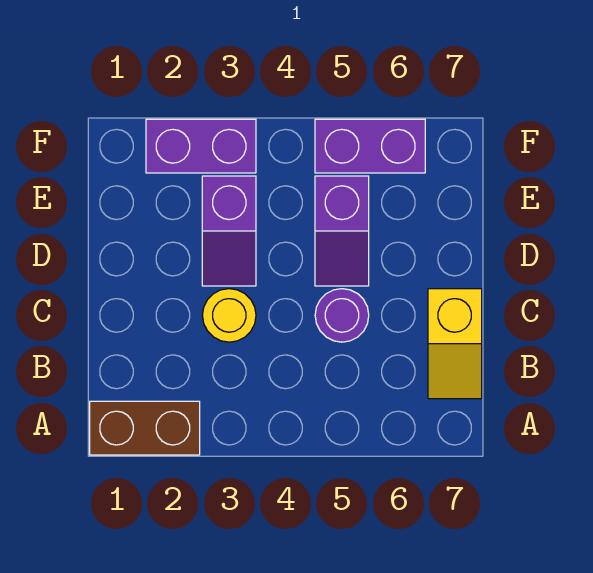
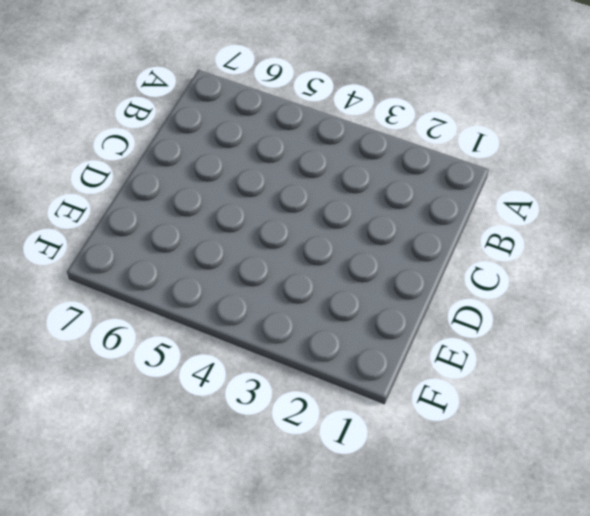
none -> brown brick A1:A2 level 1
none -> yellow slope B7:C7 level 1 top C

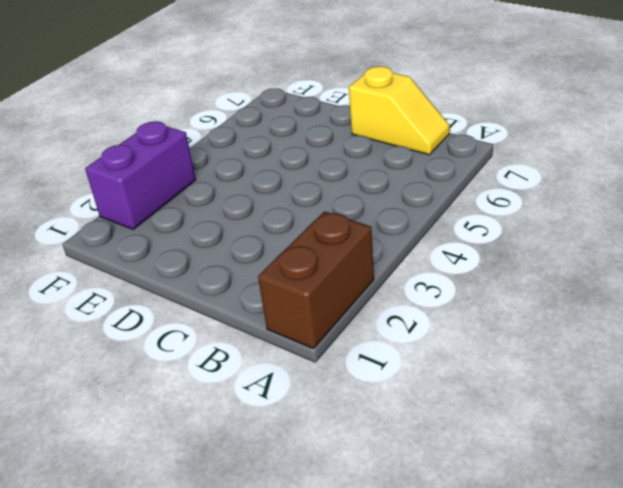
none -> yellow round brick C3 level 1
none -> purple round brick C5 level 1

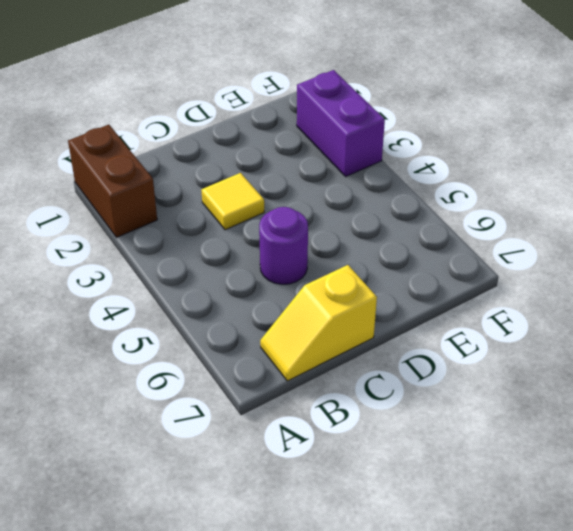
yellow tile C3 level 1 -> yellow round brick C3 level 1
none -> purple slope D3:E3 level 1 top E
none -> purple slope D5:E5 level 1 top E

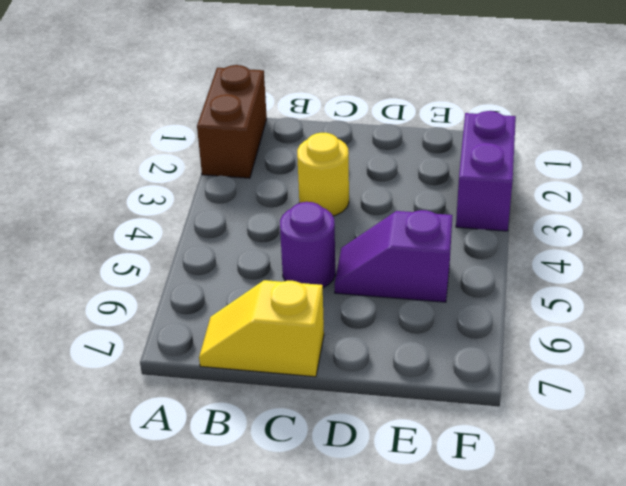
none -> purple slope D3:E3 level 1 top E
none -> purple brick F5:F6 level 1

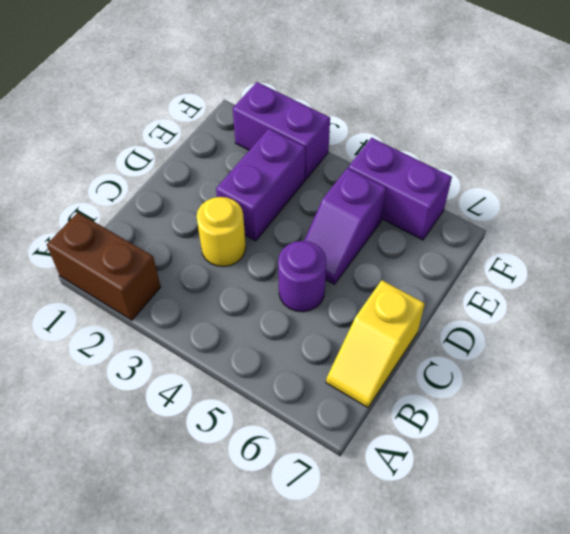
purple brick D3:E3 level 1 -> purple slope D3:E3 level 1 top E

